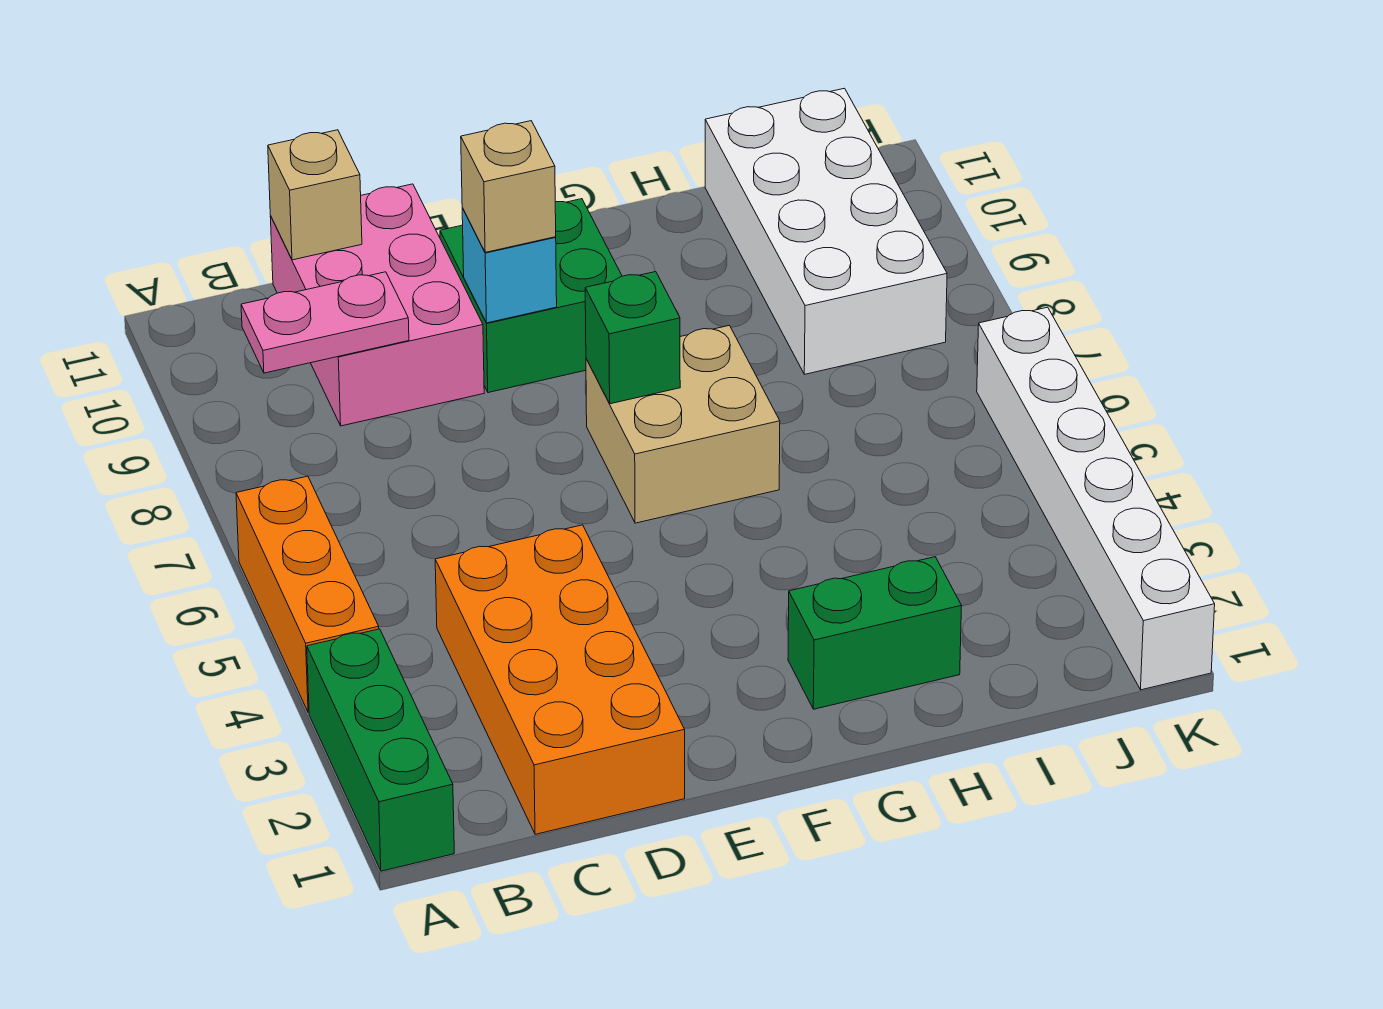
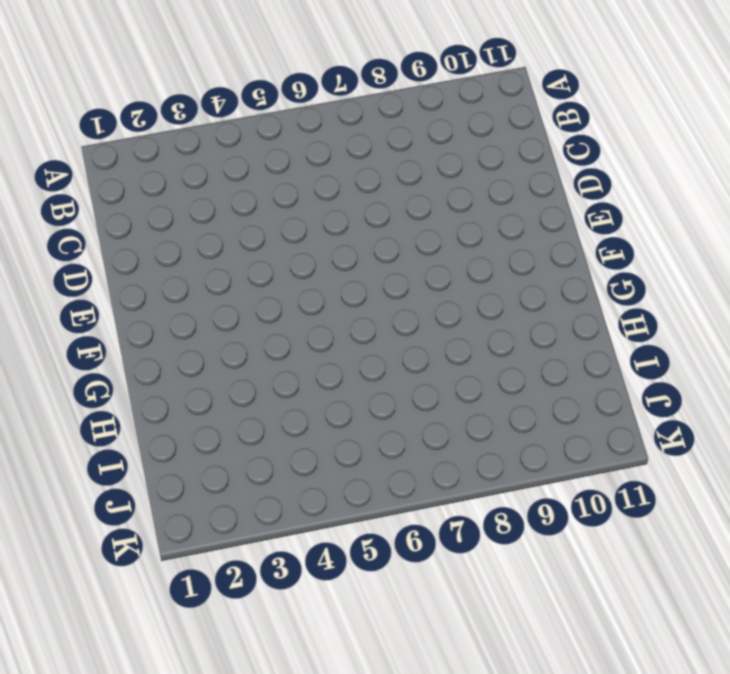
none -> green brick A1:A3 level 1
none -> orange brick A4:A6 level 1
none -> orange brick C1:D4 level 1

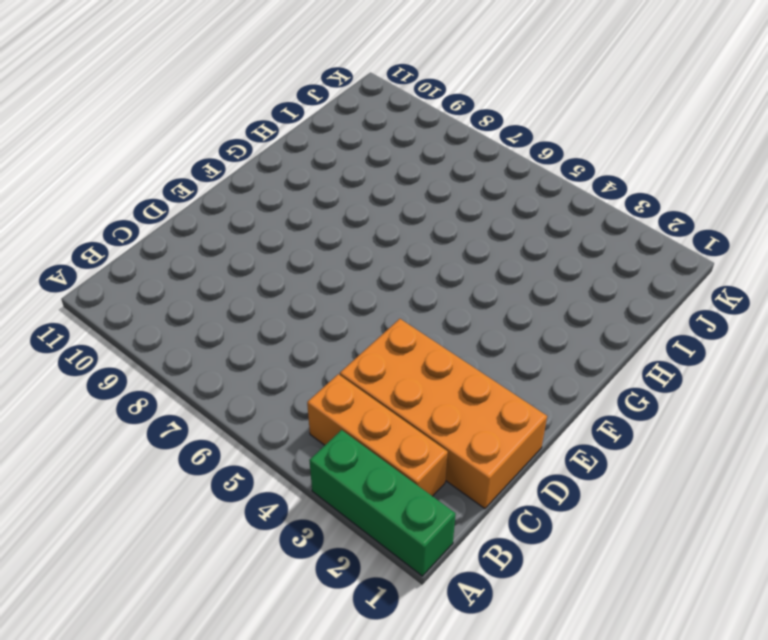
orange brick B2:B4 level 1 -> orange brick A4:A6 level 1
none -> pink brick C9:D11 level 1
none -> green brick E9:F10 level 1
none -> tan brick F6:G7 level 1

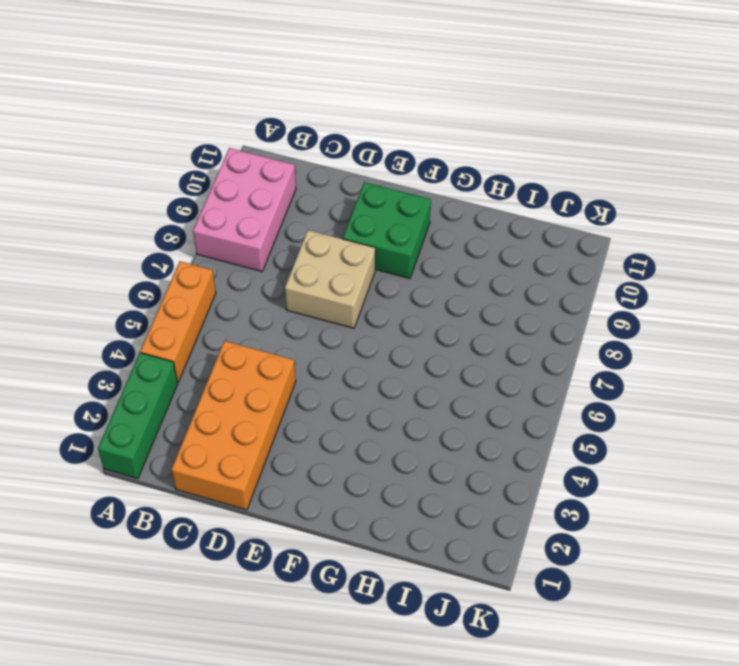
pink brick A8:B10 level 1 -> pink brick C9:D11 level 1
tan brick D7:E8 level 1 -> tan brick F6:G7 level 1
none -> green brick G2:H2 level 1
none -> white brick I8:J11 level 1
none -> white brick K1:K6 level 1

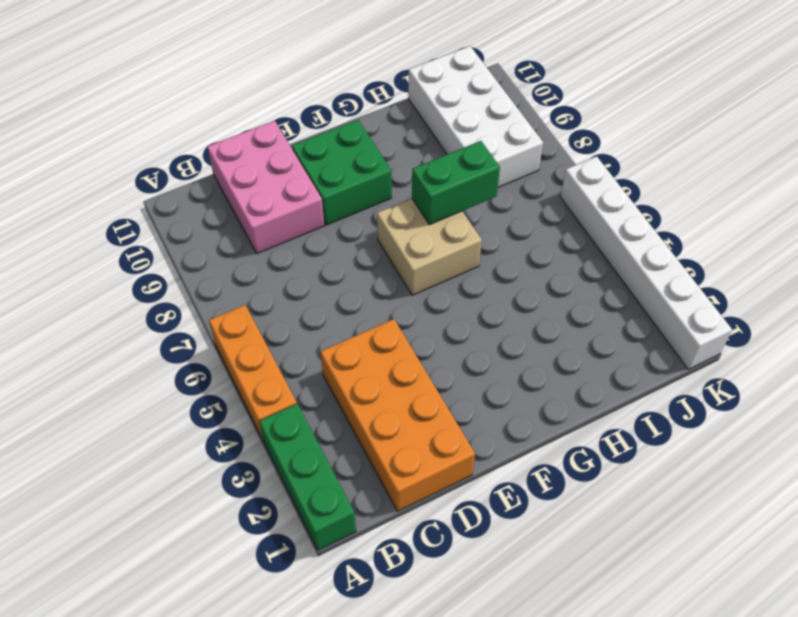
green brick G7:H7 level 2 -> green brick G2:H2 level 1
none -> pink plate B9:C9 level 2
none -> tan brick C11 level 2
none -> cyan brick E9 level 2

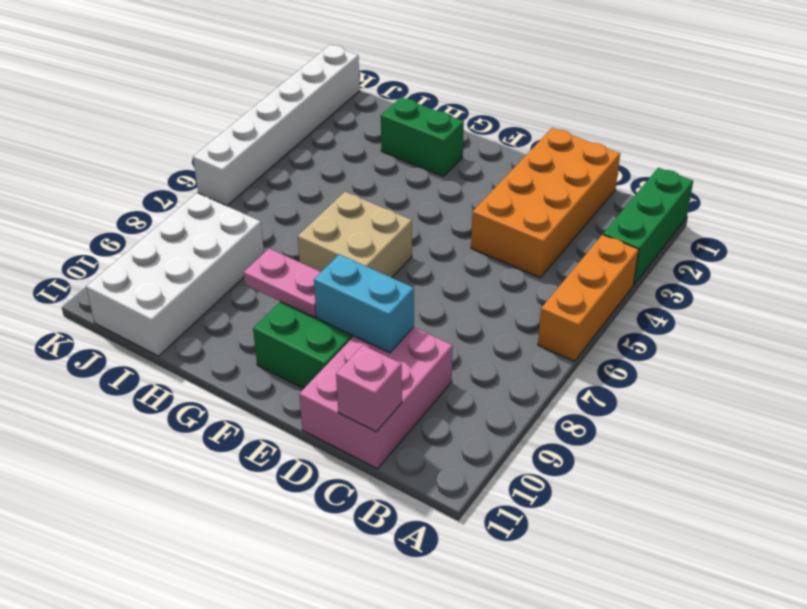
pink brick C11 level 2 -> tan brick C11 level 2
cyan brick D9:E9 level 2 -> cyan brick E9 level 2
pink plate F9:G9 level 2 -> pink plate B9:C9 level 2
none -> green brick F7 level 2
none -> tan brick E9 level 3

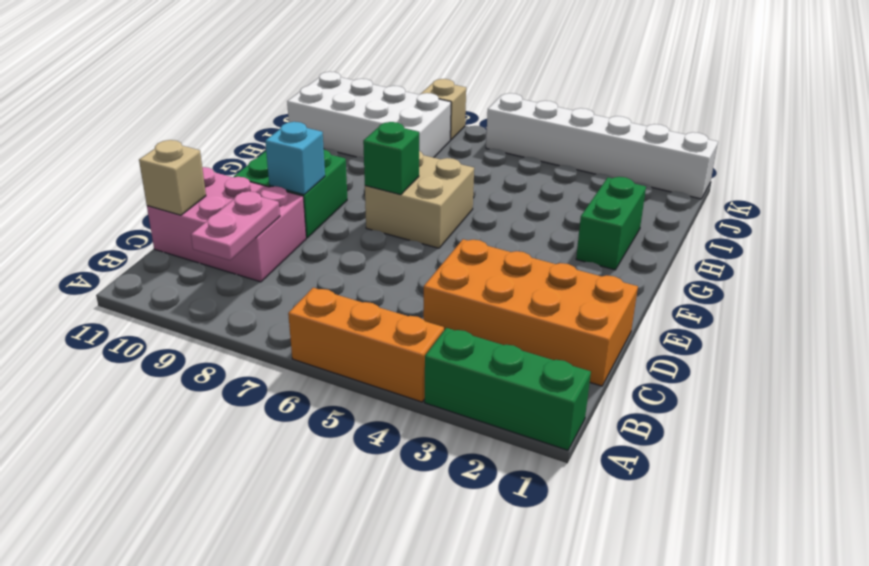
tan brick K8 level 1 -> tan brick E9 level 3

